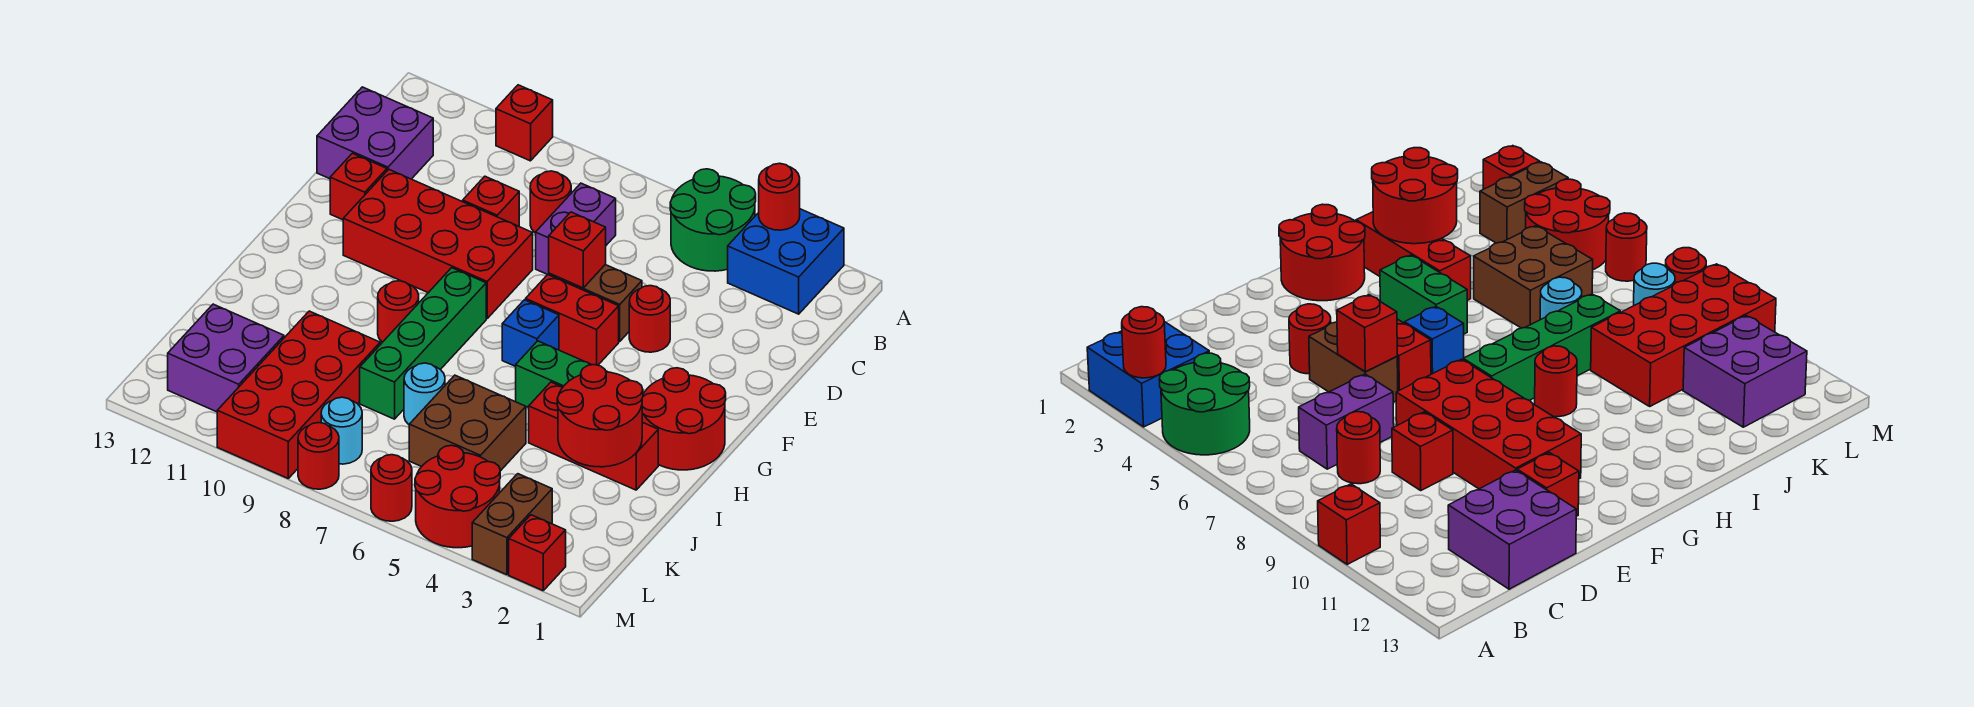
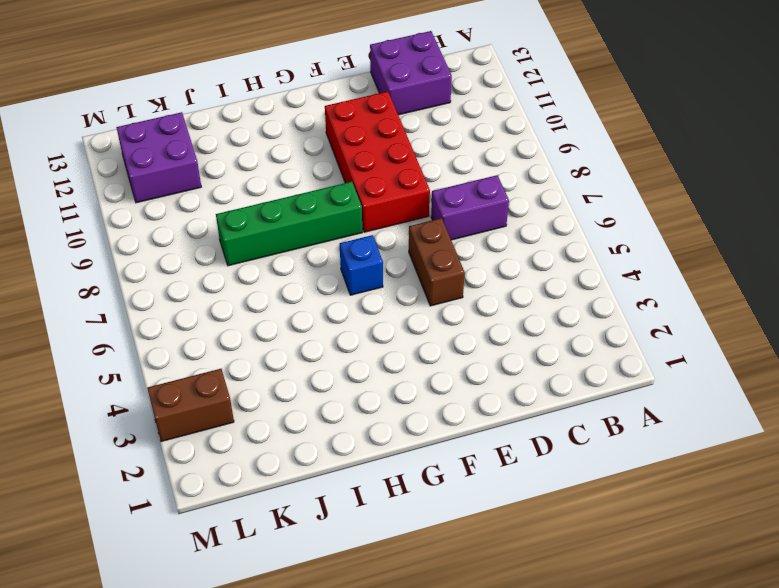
none -> blue brick A2:B3 level 1
none -> green round brick A4:B5 level 1
none -> red brick A10 level 1
none -> red round brick C8 level 1

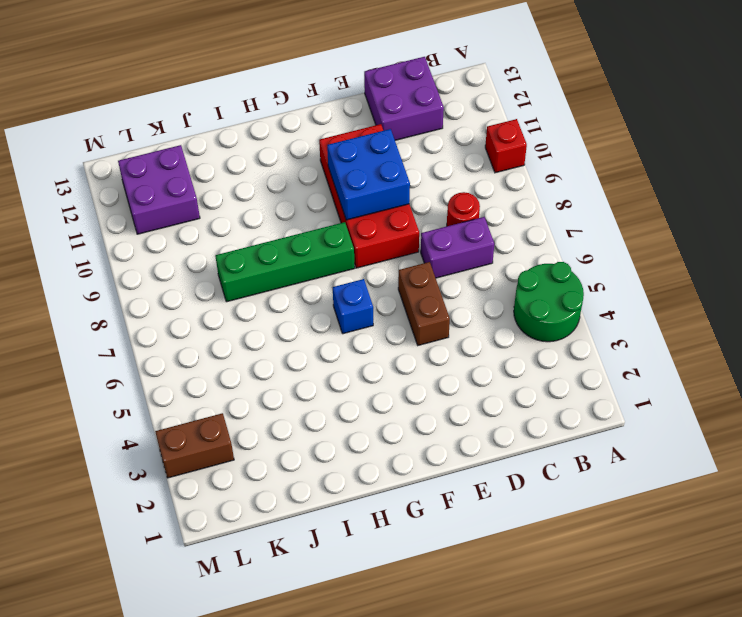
blue brick E9:F10 level 2 -> blue brick A2:B3 level 1
none -> red brick D9 level 1
none -> red round brick E4 level 1
none -> red brick E12 level 1
none -> red brick F5:F6 level 1

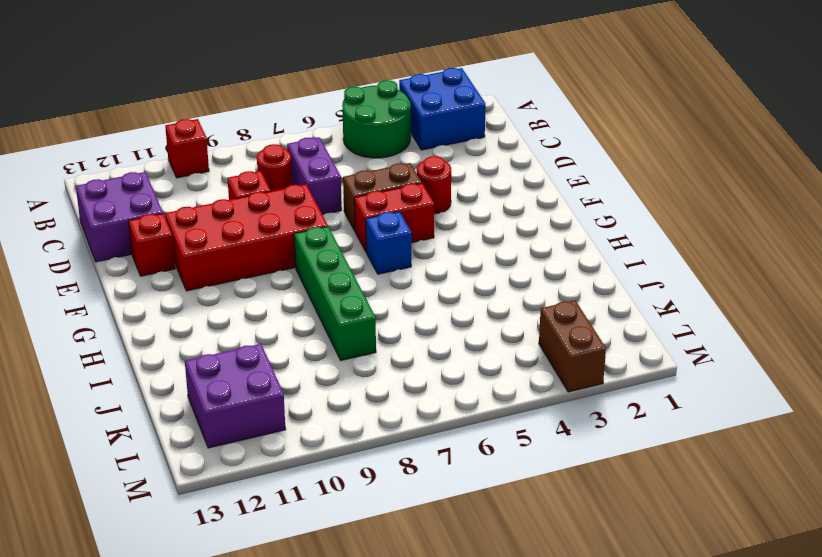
none -> red round brick G1:H2 level 1
none -> green brick H4:H5 level 1
none -> red round brick H9 level 1
none -> red brick I2:I4 level 1

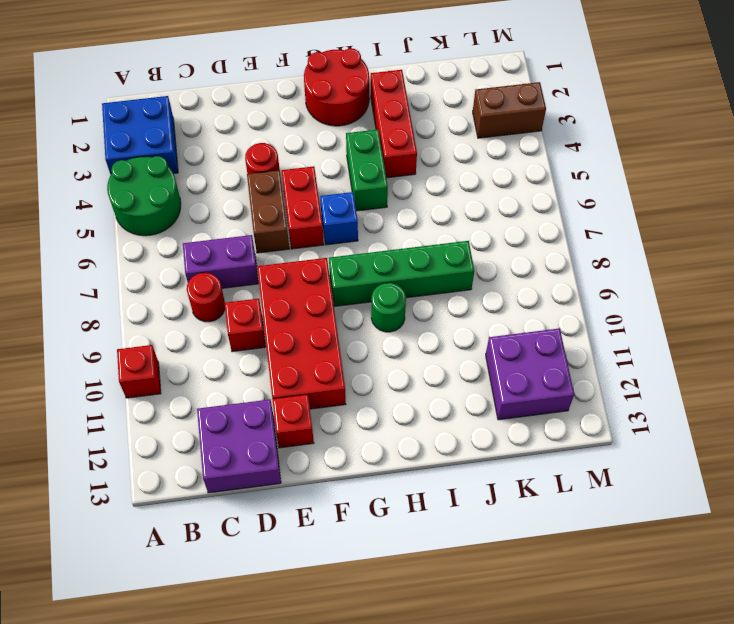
green round brick H9 level 1 -> red round brick H9 level 1
none -> brown brick J5:K6 level 1
none -> cyan round brick J7 level 1
none -> red brick J9:M10 level 1
none -> red round brick L4:M5 level 1

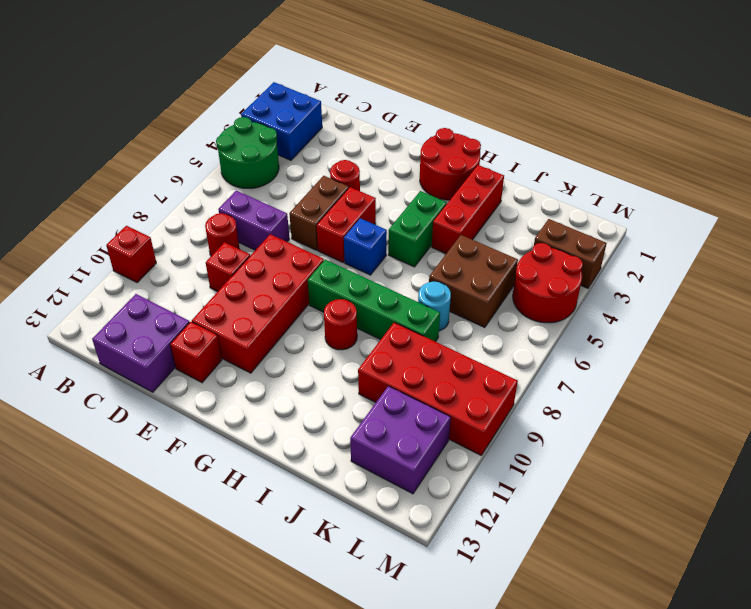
none -> cyan round brick L8 level 1
none -> red brick M2 level 1
none -> red round brick M6 level 1
none -> red round brick M8 level 1

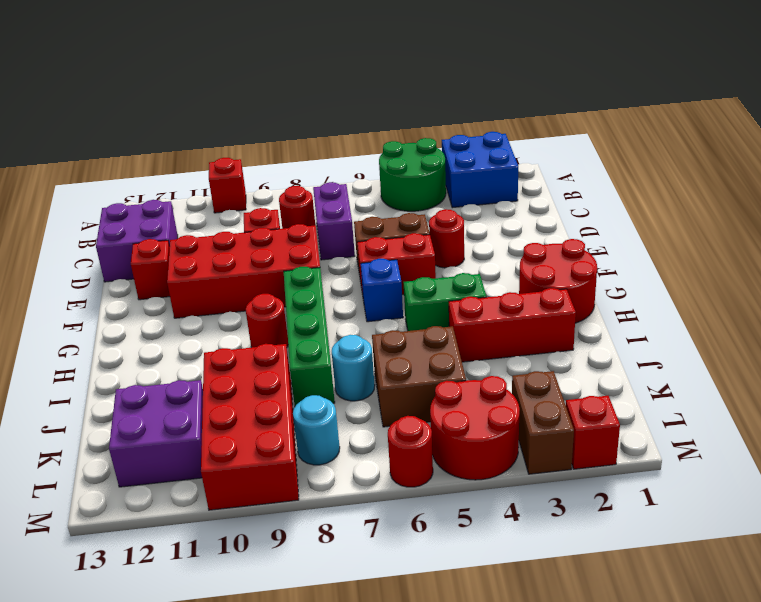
none -> red round brick M8 level 1
none -> red round brick A3 level 2
none -> red brick E6 level 2
none -> red round brick I2:J3 level 2

